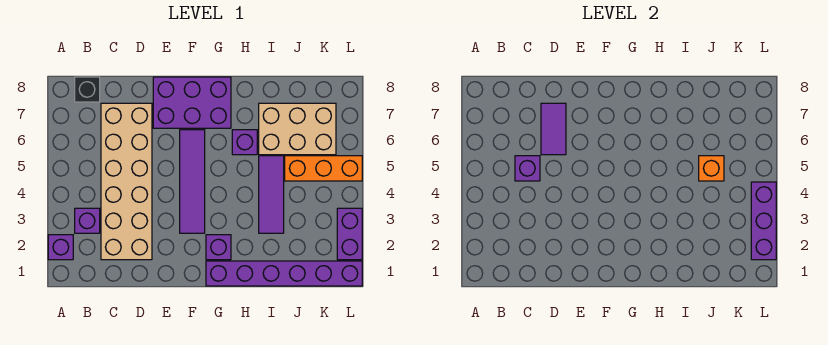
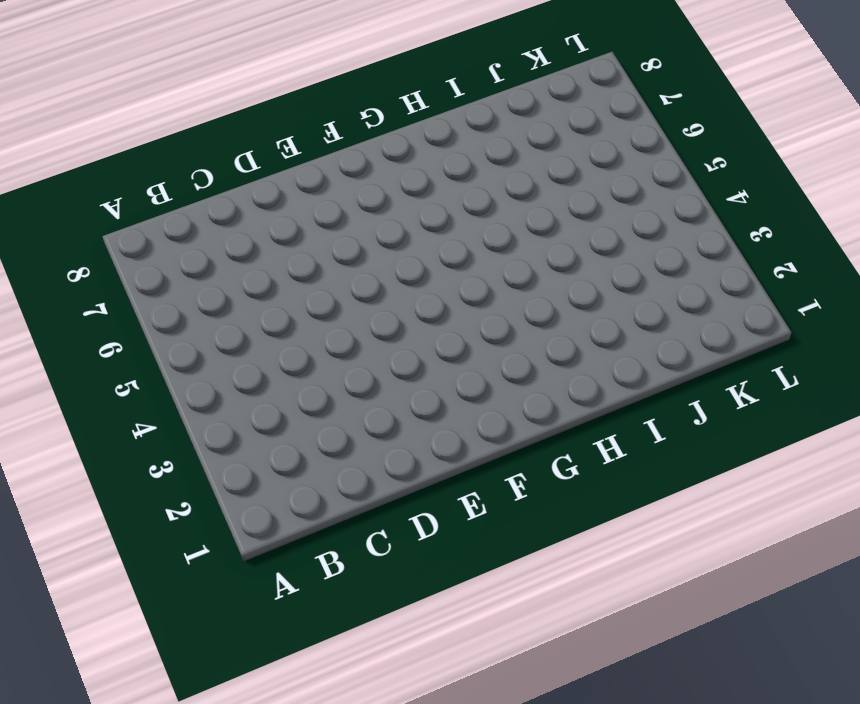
none -> purple brick A2 level 1
none -> purple brick B3 level 1
none -> black brick B8 level 1

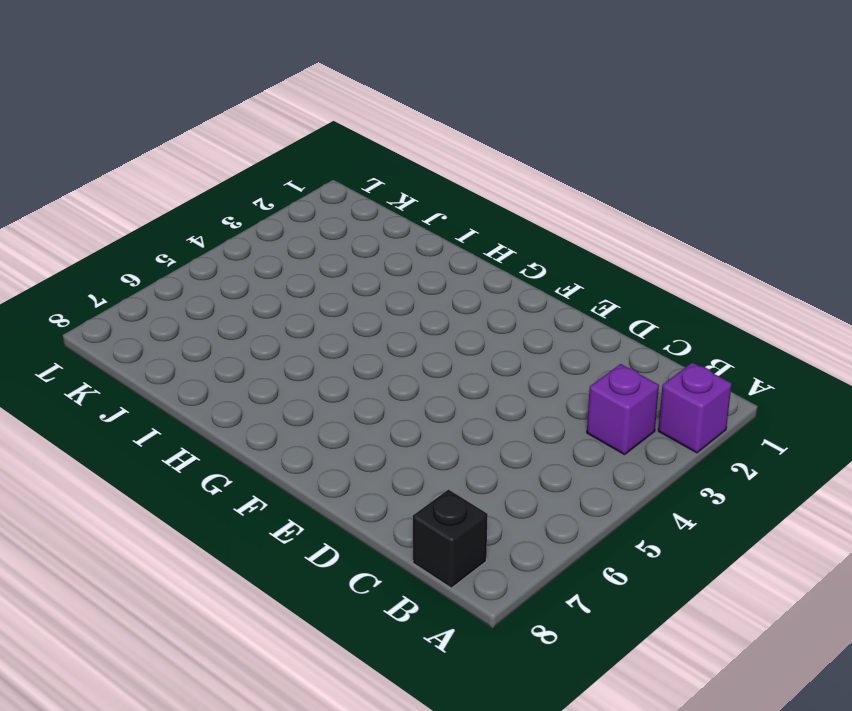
none -> tan brick C2:D7 level 1
none -> purple brick E7:G8 level 1
none -> purple tile F3:F6 level 1

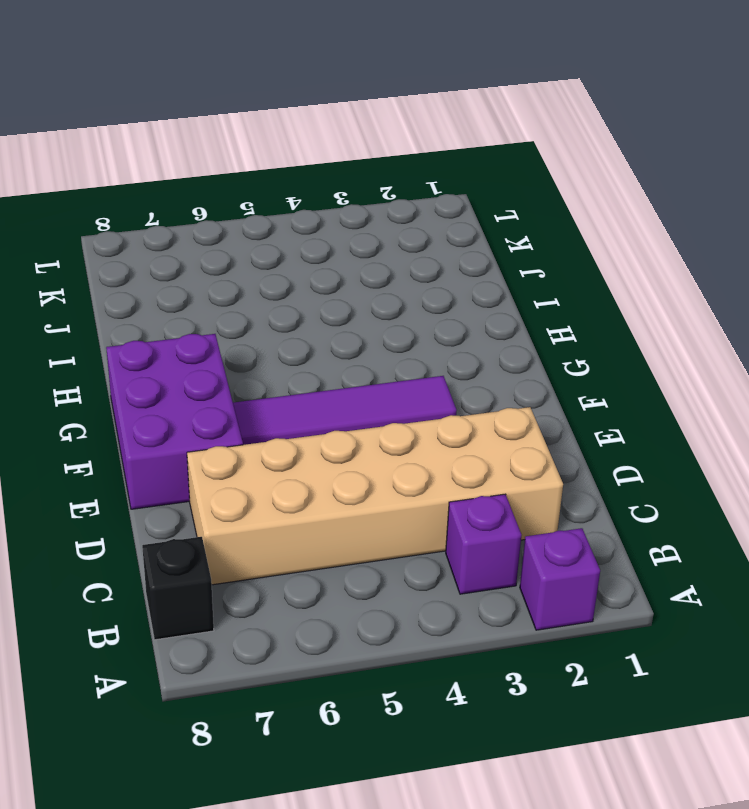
none -> purple brick G1:L1 level 1
none -> purple brick G2 level 1
none -> purple brick H6 level 1

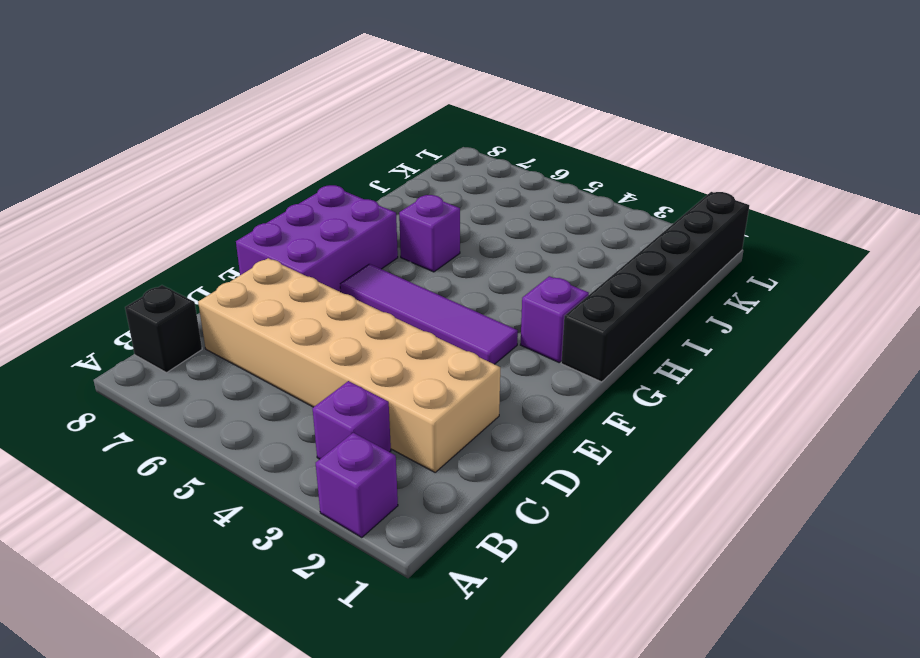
black brick G1:L1 level 1 -> purple brick G1:L1 level 1
none -> purple tile I3:I5 level 1
none -> tan brick I6:K7 level 1
none -> orange brick J5:L5 level 1

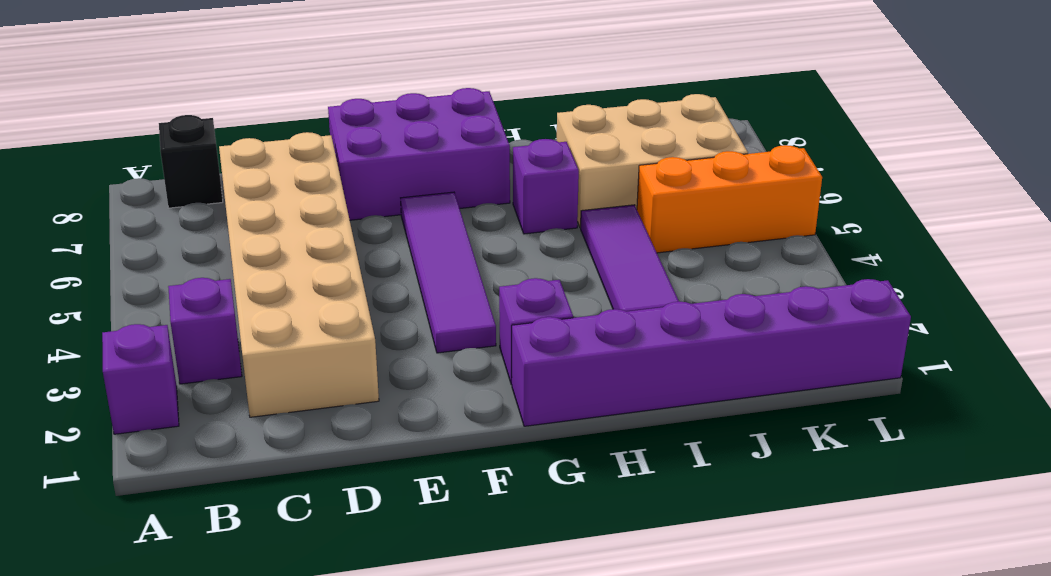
none -> purple brick L2:L3 level 1
none -> purple brick C5 level 2
none -> purple tile D6:D7 level 2

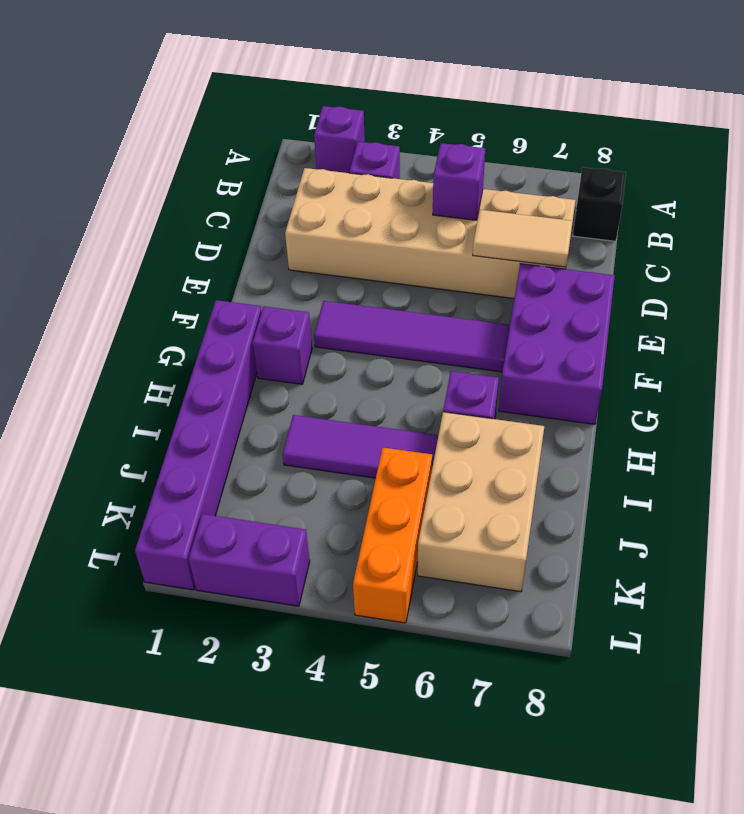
tan tile D6:D7 level 2 -> purple tile D6:D7 level 2
none -> orange brick J5 level 2
none -> purple brick L2:L4 level 2

